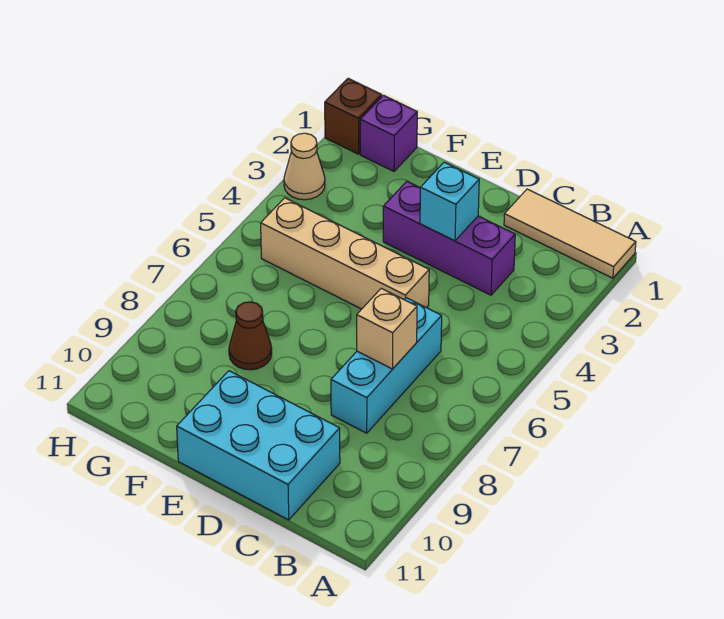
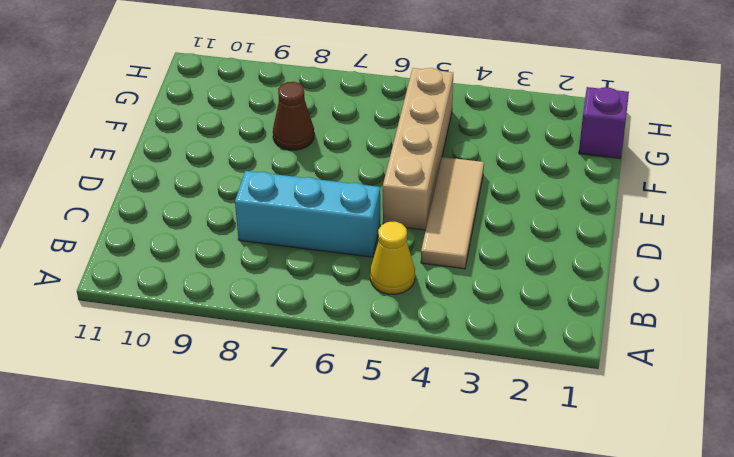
yellow cone B5 level 1 -> none
tan tile C4:E4 level 1 -> tan tile A1:C1 level 1
none -> purple brick C3:E3 level 1
none -> cyan brick C10:E11 level 1

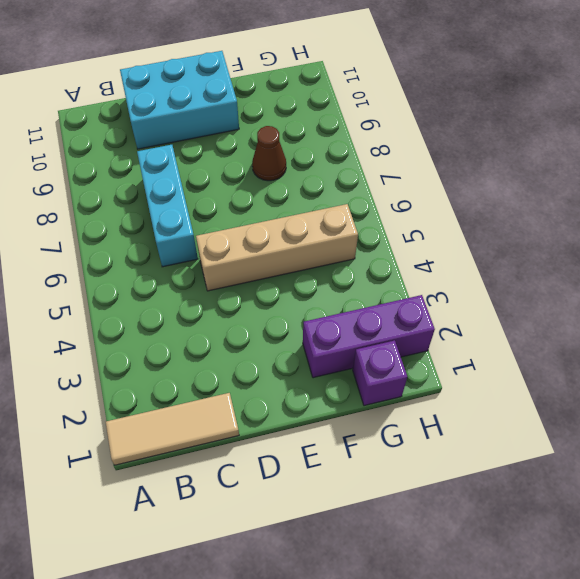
purple brick F2:H2 level 1 -> purple brick C3:E3 level 1
none -> brown brick H1 level 1
none -> tan cone H3 level 1

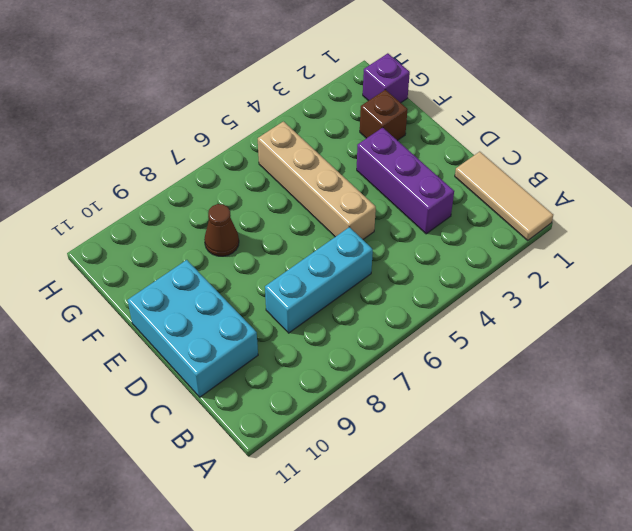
brown brick F2 level 1 -> brown brick H1 level 1
none -> tan cone H3 level 1
none -> tan brick C7 level 2

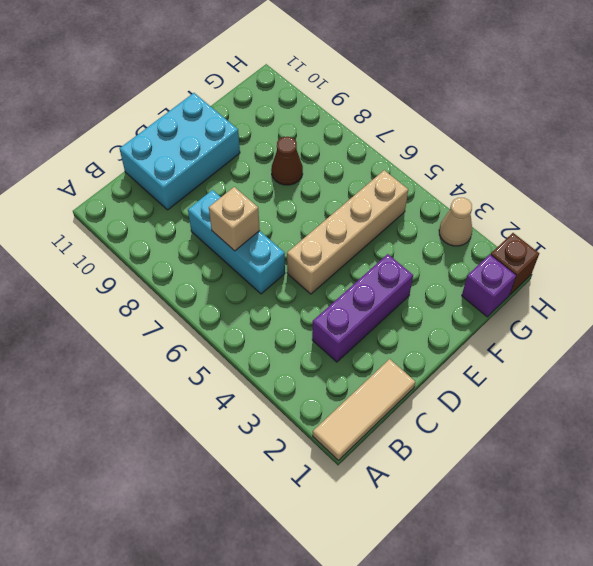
none -> cyan brick D3 level 2

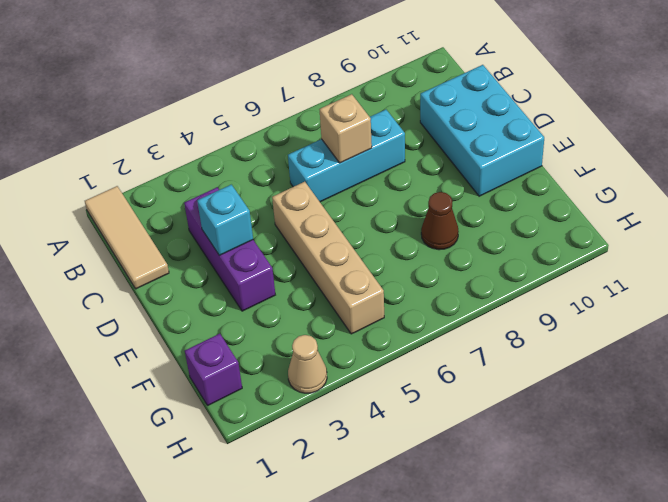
none -> brown brick H1 level 1

